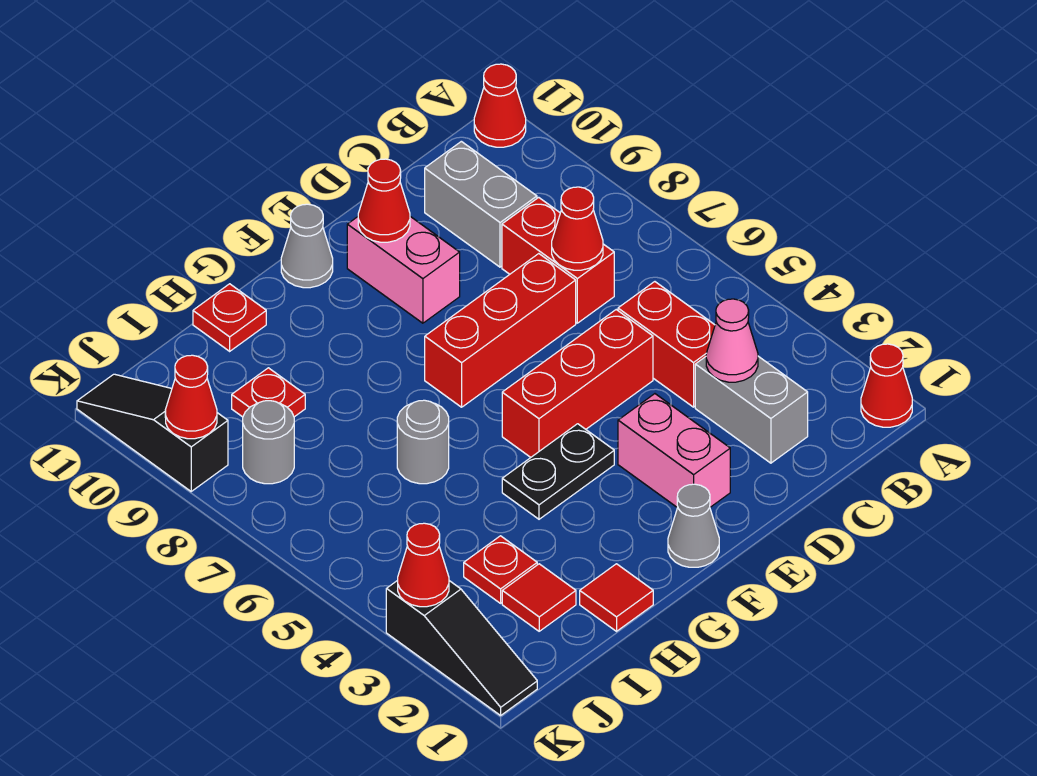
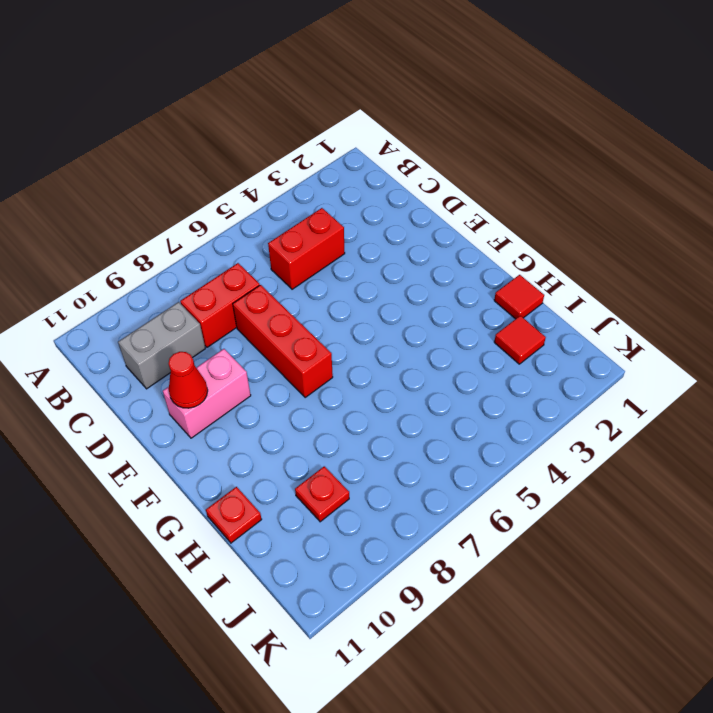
none -> red cone A1 level 1
none -> red cone A11 level 1
none -> grey brick C2:C3 level 1

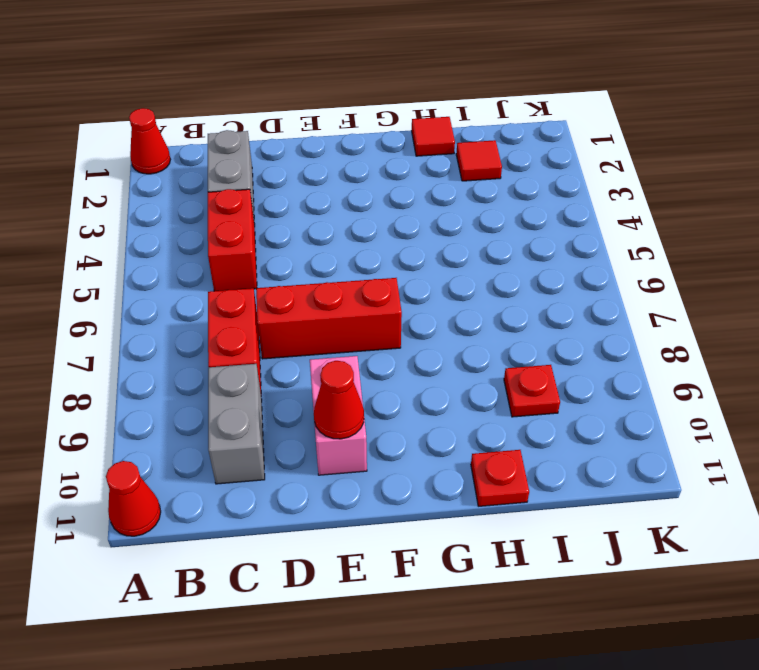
none -> red brick D5:F5 level 1
none -> pink brick E2:E3 level 1
none -> grey cone F1 level 1

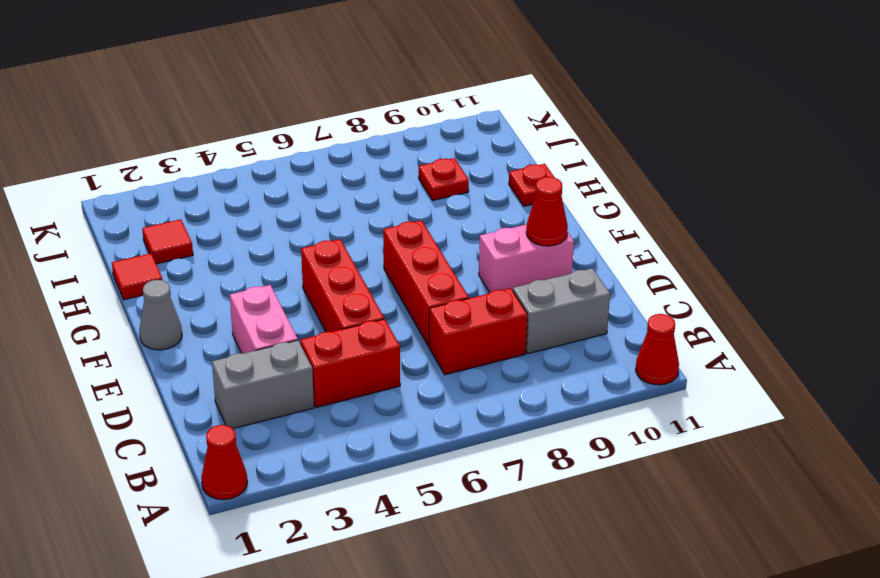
pink brick D3:E3 level 1 -> pink brick E2:E3 level 1
none -> black plate F4:G4 level 1
none -> grey cone F11 level 1
none -> grey round brick H6 level 1

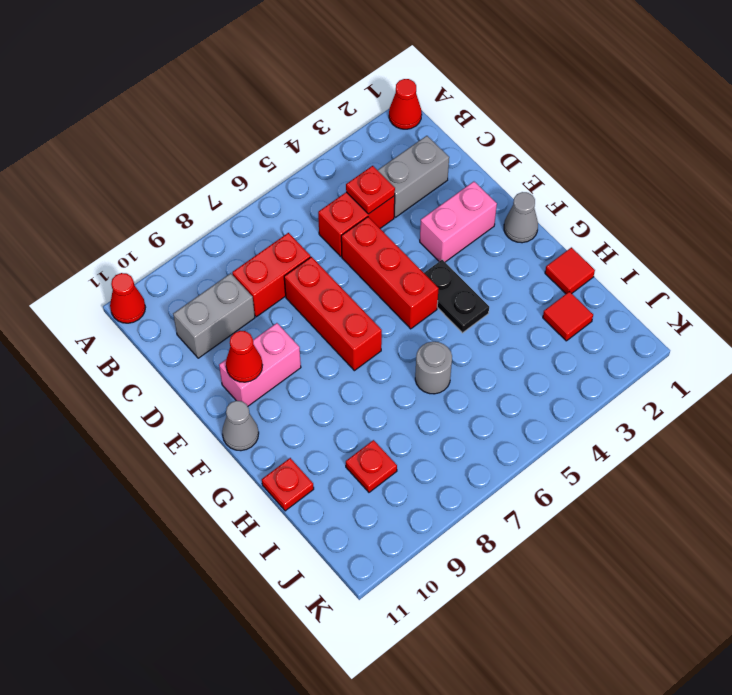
red plate C4 level 2 -> red plate I3 level 1
none -> grey round brick J8 level 1
none -> black slope K1:K3 level 1 top 3
none -> black slope K9:K11 level 1 top 9

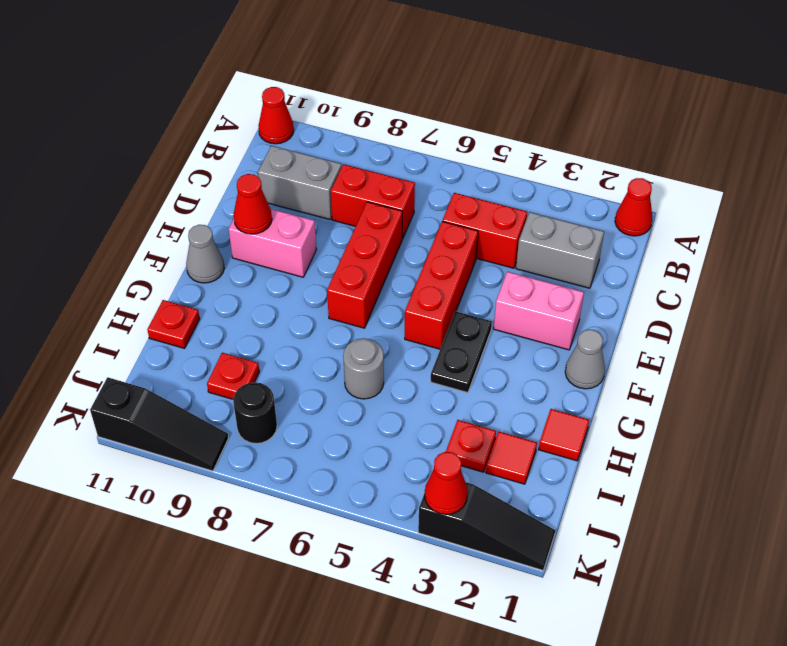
black round brick J8 level 1 -> grey round brick J8 level 1
black slope K9:K11 level 1 top 11 -> black slope K9:K11 level 1 top 9
none -> pink cone C3 level 2
none -> red cone C7 level 2
none -> red cone K9 level 2

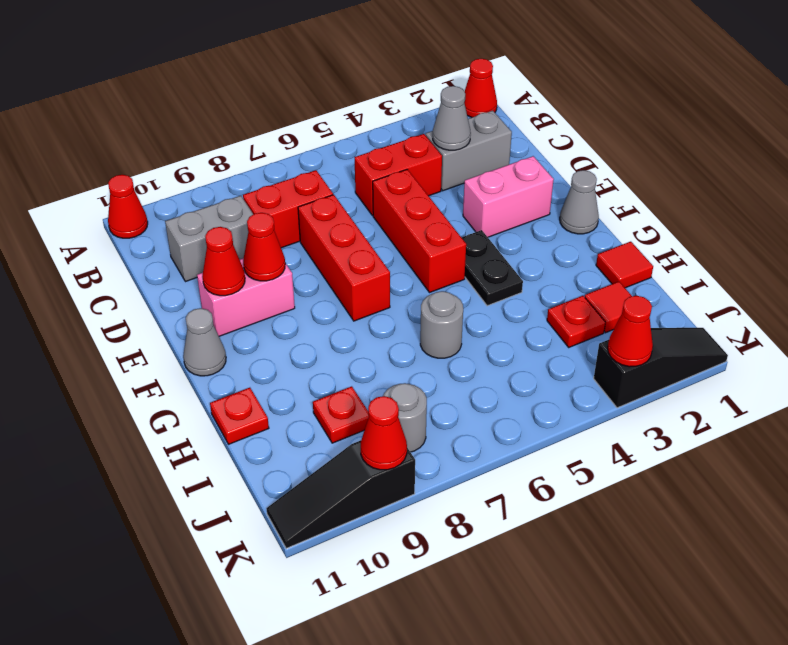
grey cone C3 level 2 -> pink cone C3 level 2
red cone E9 level 2 -> red cone C7 level 2

